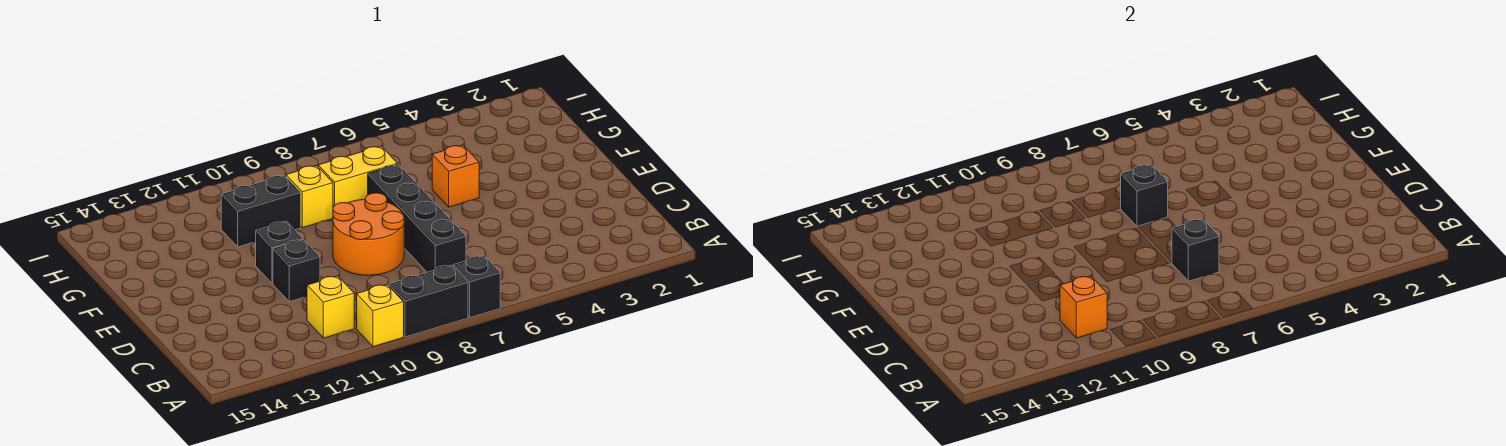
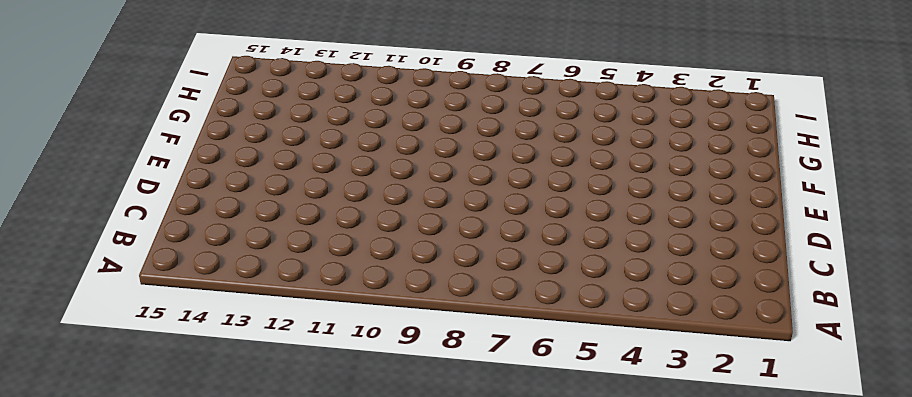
none -> black brick A7 level 1
none -> black brick A8:A9 level 1
none -> yellow brick A10 level 1

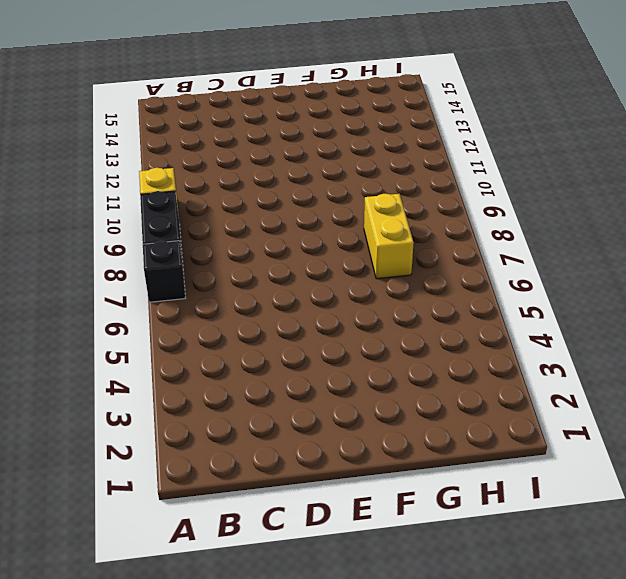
none -> yellow brick B11 level 1
none -> black brick C7:F7 level 1
none -> orange round brick D8:E9 level 1

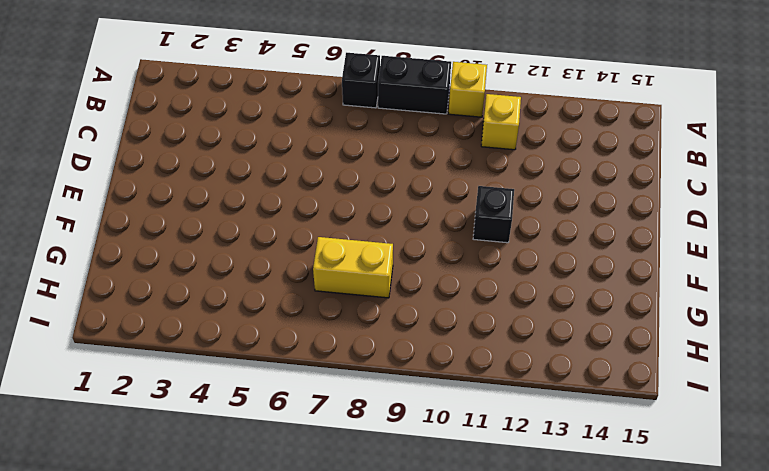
none -> black brick C7:F7 level 1
none -> orange round brick D8:E9 level 1
none -> black brick D11 level 1

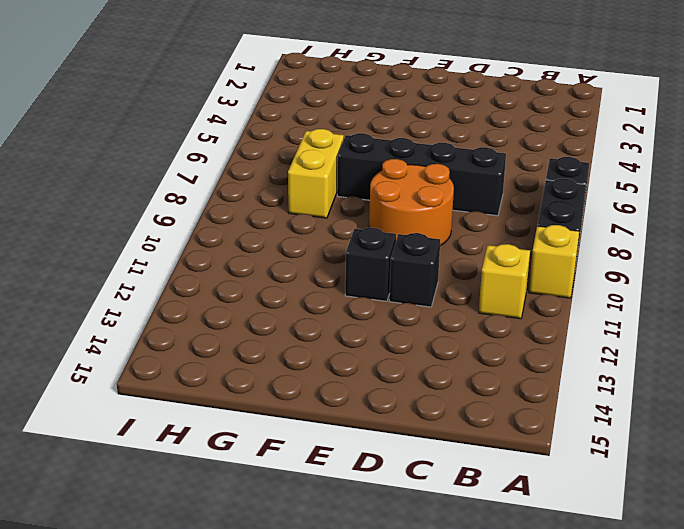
none -> orange brick F5 level 1
none -> yellow brick G9 level 1
none -> black brick G10:G11 level 1

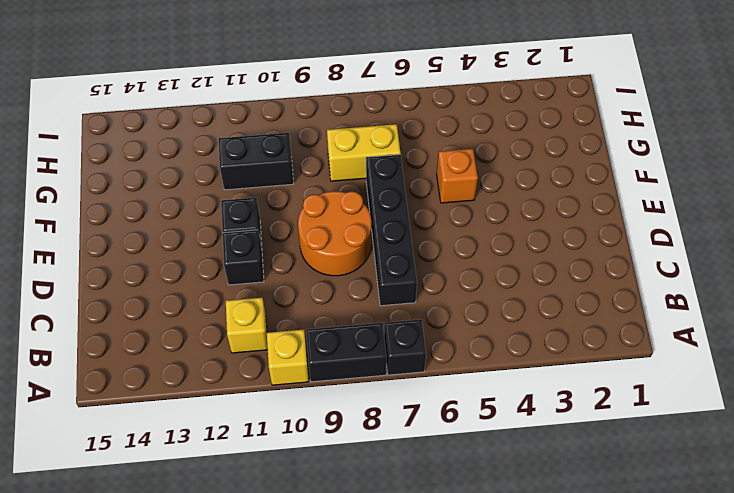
none -> yellow brick G9 level 1
none -> orange brick B11 level 2
none -> black brick C7 level 2

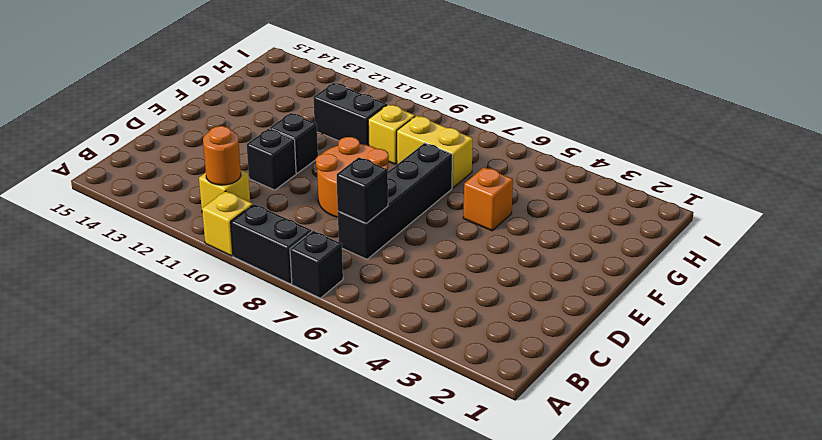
orange round brick B11 level 2 -> orange brick B11 level 2
none -> black brick F7 level 2

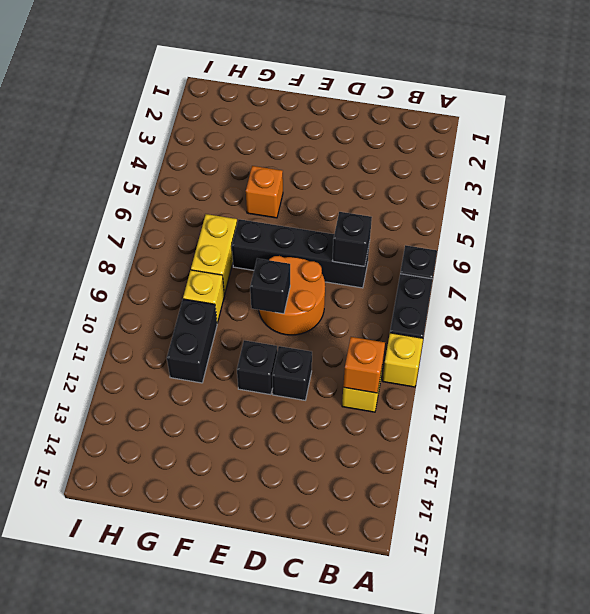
black brick E9 level 2 -> black brick F7 level 2

